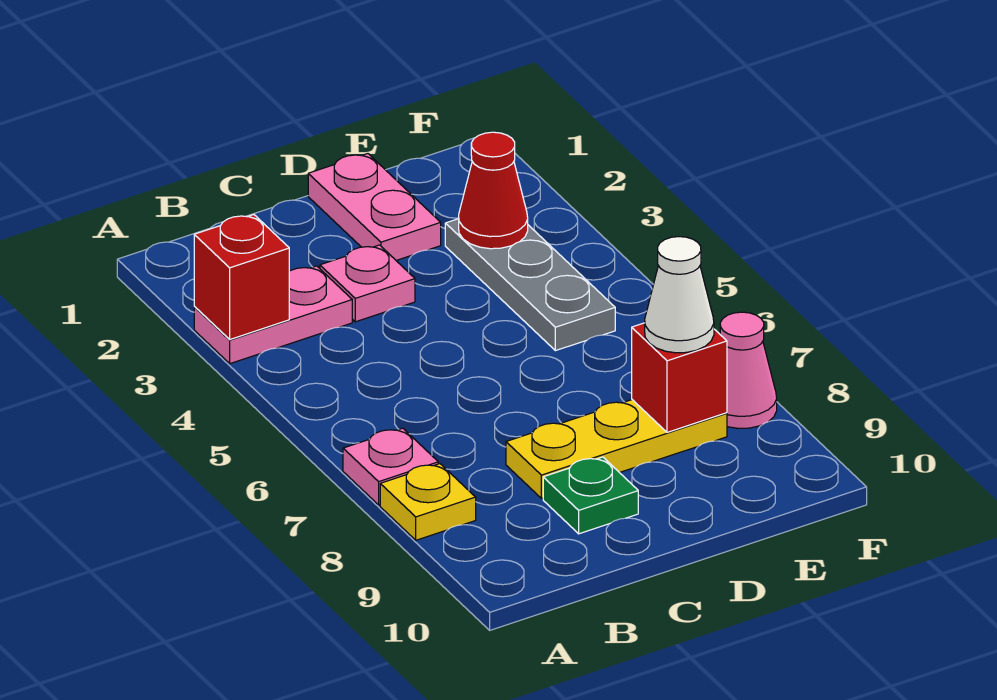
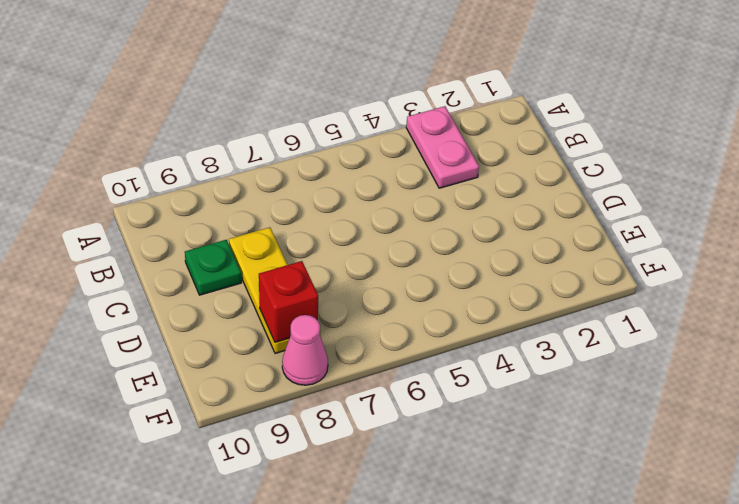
none -> pink plate A7 level 1
none -> yellow plate A8 level 1
none -> pink plate C3 level 1

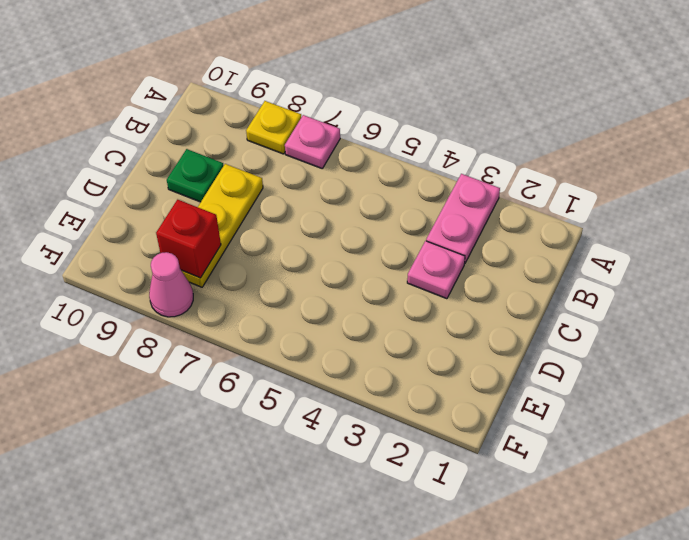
none -> pink plate D1:D2 level 1
none -> grey plate E3:E5 level 1
none -> red brick A3 level 2

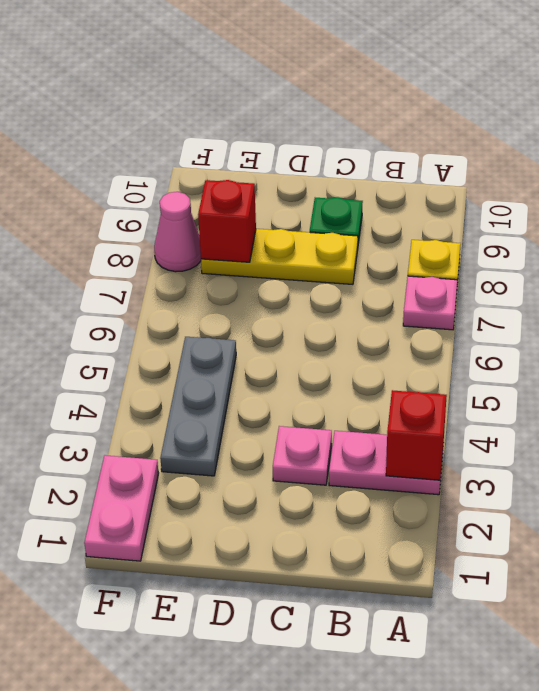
pink plate F1:F2 level 1 -> pink plate D1:D2 level 1
none -> red cone E3 level 2
none -> white cone E8 level 3

